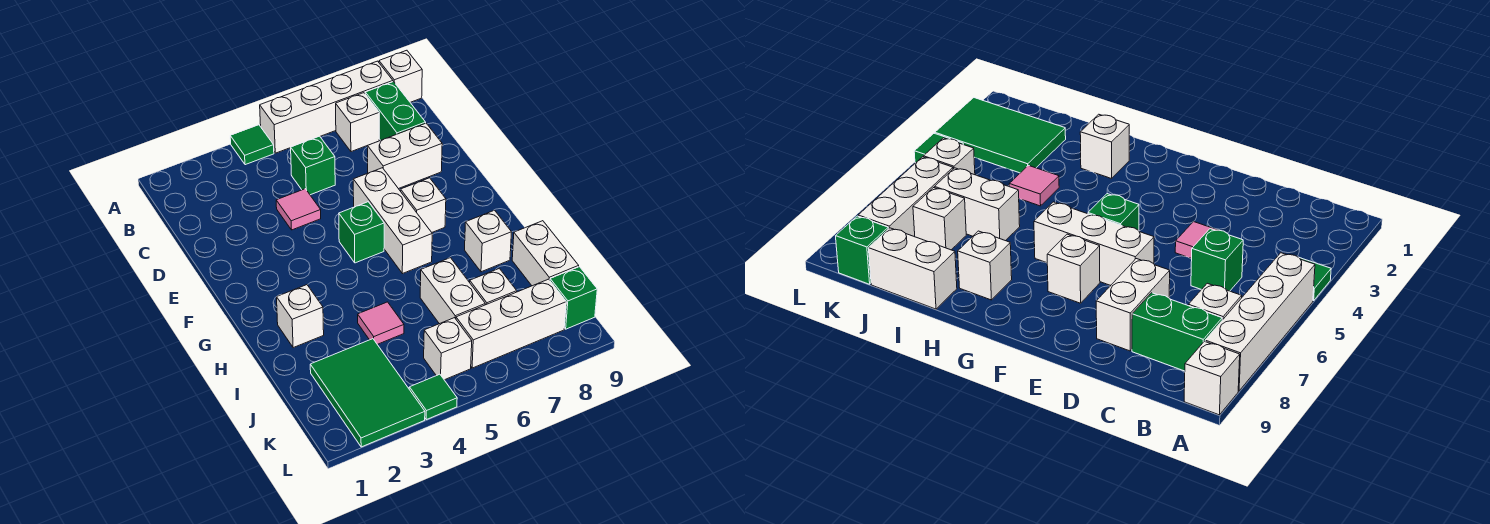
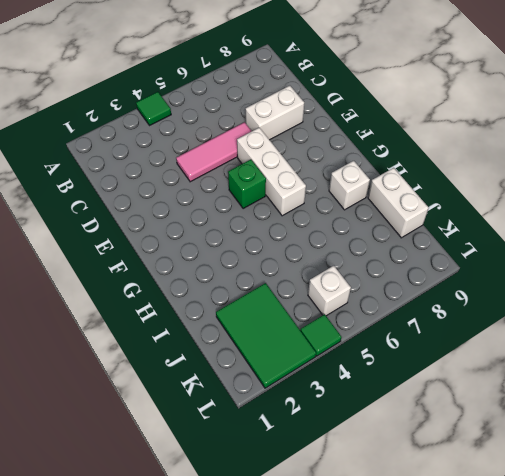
pink tile D4:D6 level 1 -> pink tile D4 level 1
none -> white brick A5:A8 level 1
none -> white brick A9 level 1
none -> white brick B7 level 1

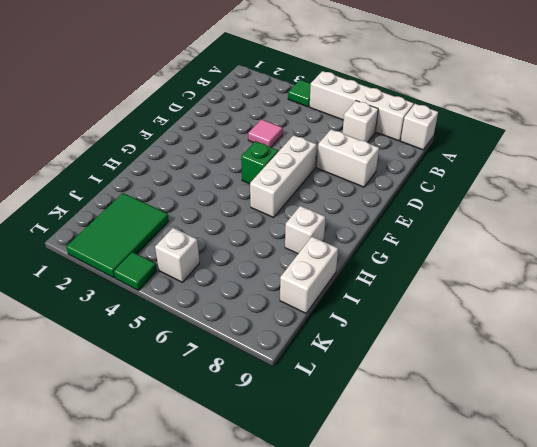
none -> green brick B8:C8 level 1
none -> green brick C5 level 1
none -> white brick F7 level 1

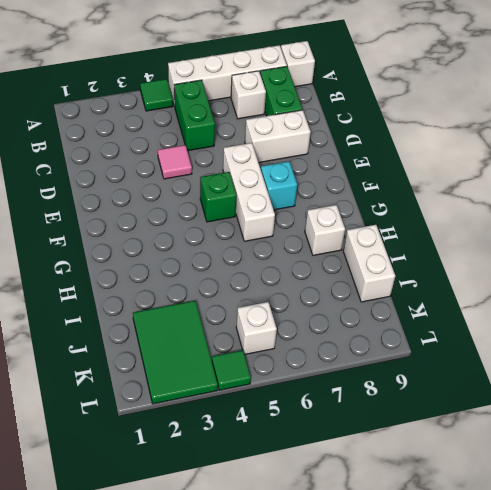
green brick B5:C5 level 1 -> green brick C5 level 1
cyan brick F7 level 1 -> white brick F7 level 1
none -> white brick H2 level 1
none -> pink tile I4 level 1
none -> white brick I6:J6 level 1

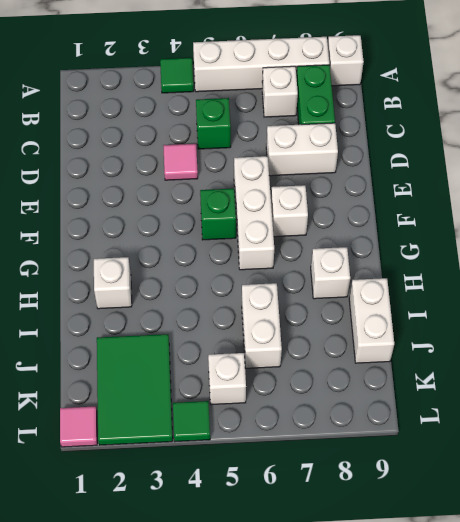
pink tile L1 level 1 -> pink tile I4 level 1
none -> white brick J7 level 1
none -> white brick K6:K8 level 1
none -> green brick K9 level 1

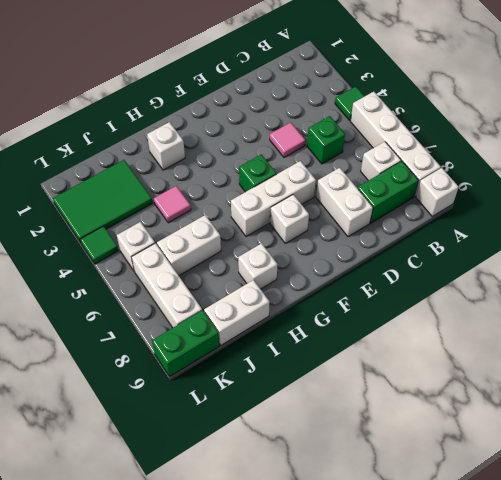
green brick K9:L9 level 1 -> green brick K9 level 1
none -> white brick J7 level 1

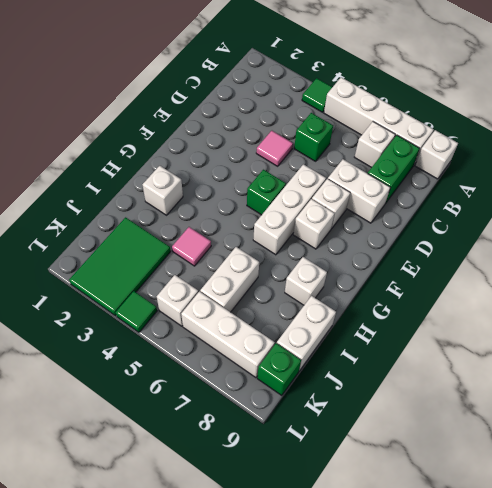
white brick E7 level 1 -> white brick J7 level 1

